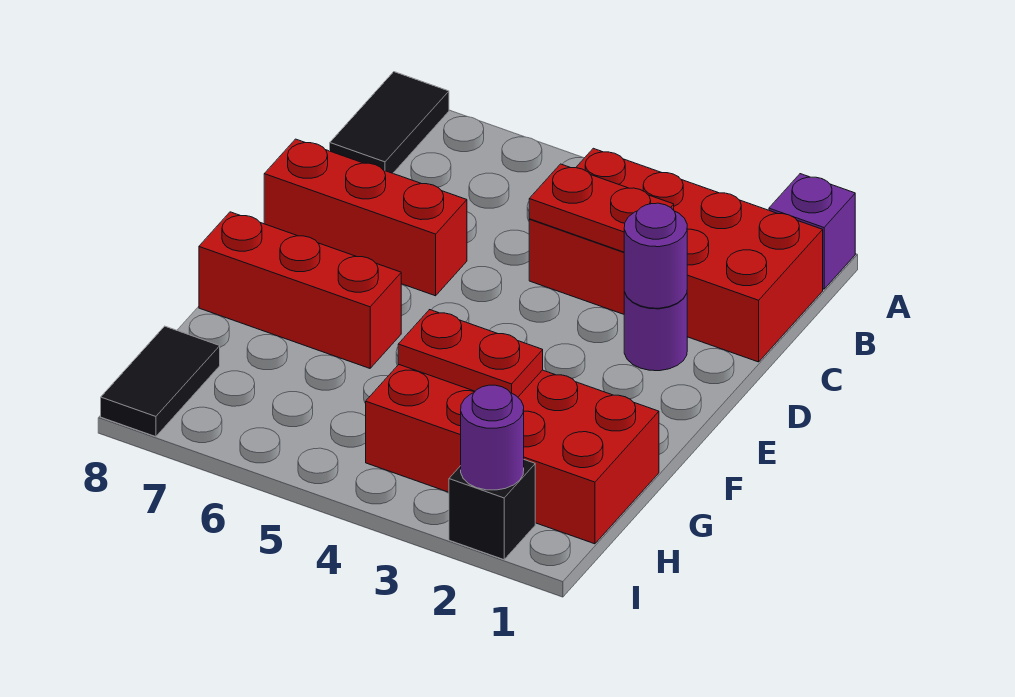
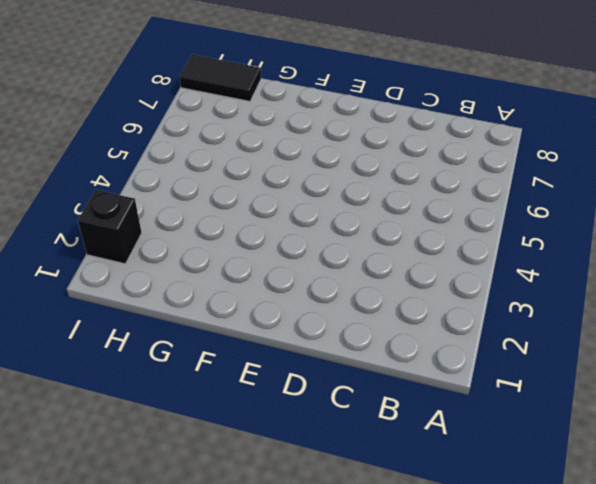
none -> purple brick A1 level 1
none -> black tile A8:B8 level 1
none -> red brick B1:C4 level 1

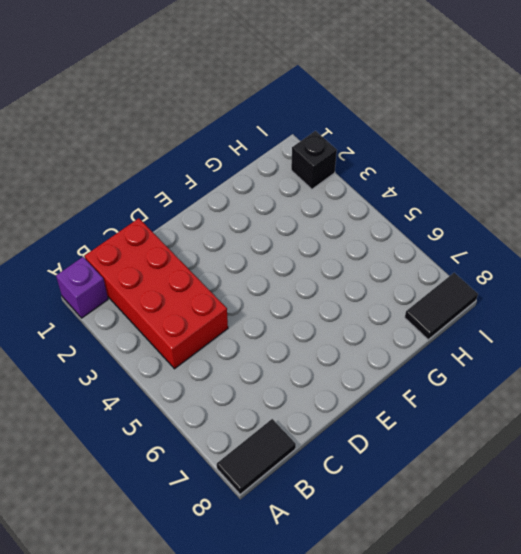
none -> purple round brick D2 level 1
none -> red brick D6:D8 level 1
none -> red brick F6:F8 level 1

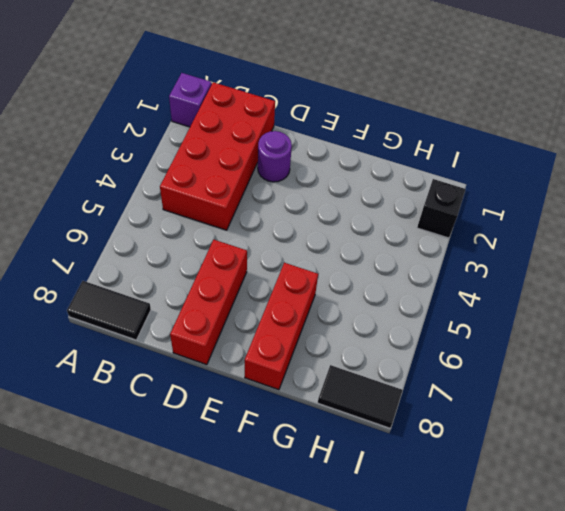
none -> red brick G1:H4 level 1
none -> red plate C3:C4 level 2
none -> purple round brick D2 level 2

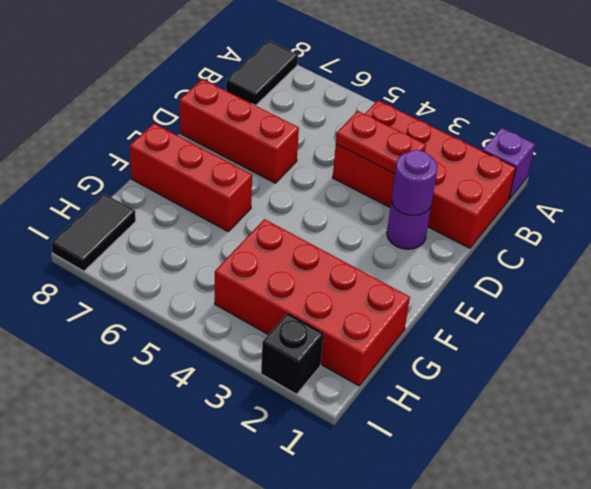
none -> red plate G3:G4 level 2
none -> purple round brick I2 level 2

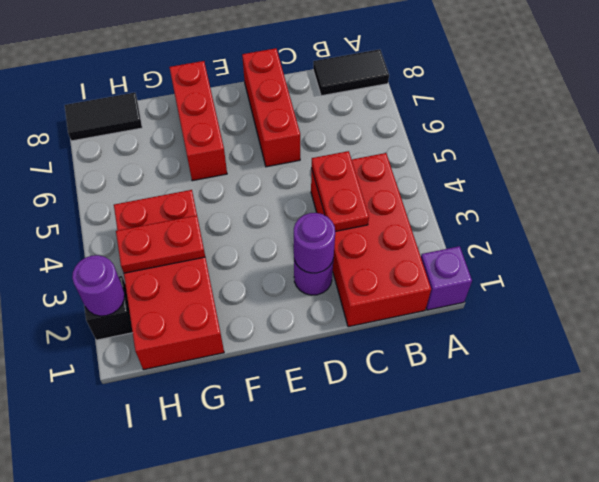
red plate G3:H3 level 2 -> red plate G3:G4 level 2

